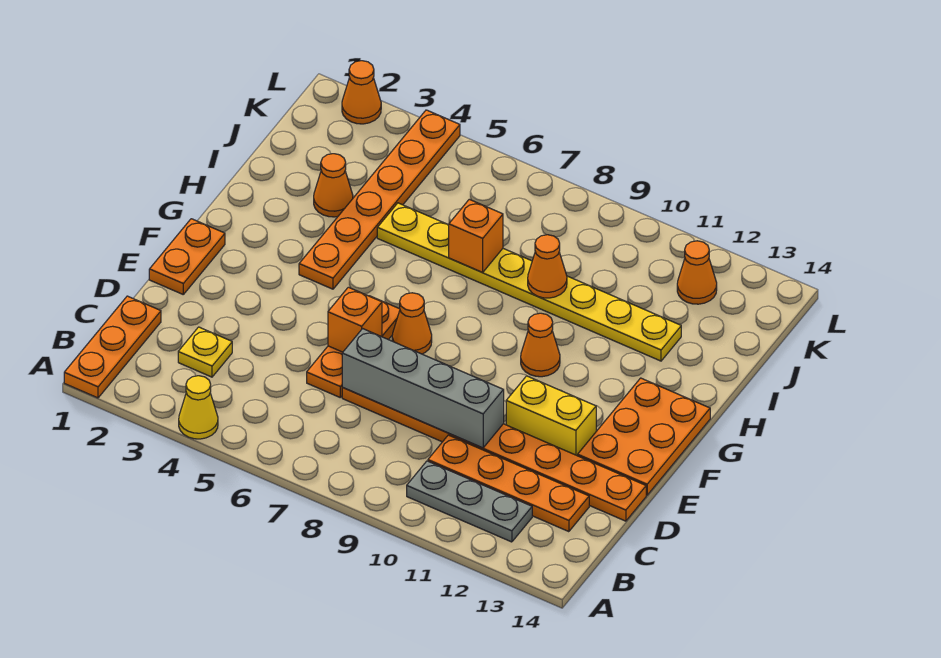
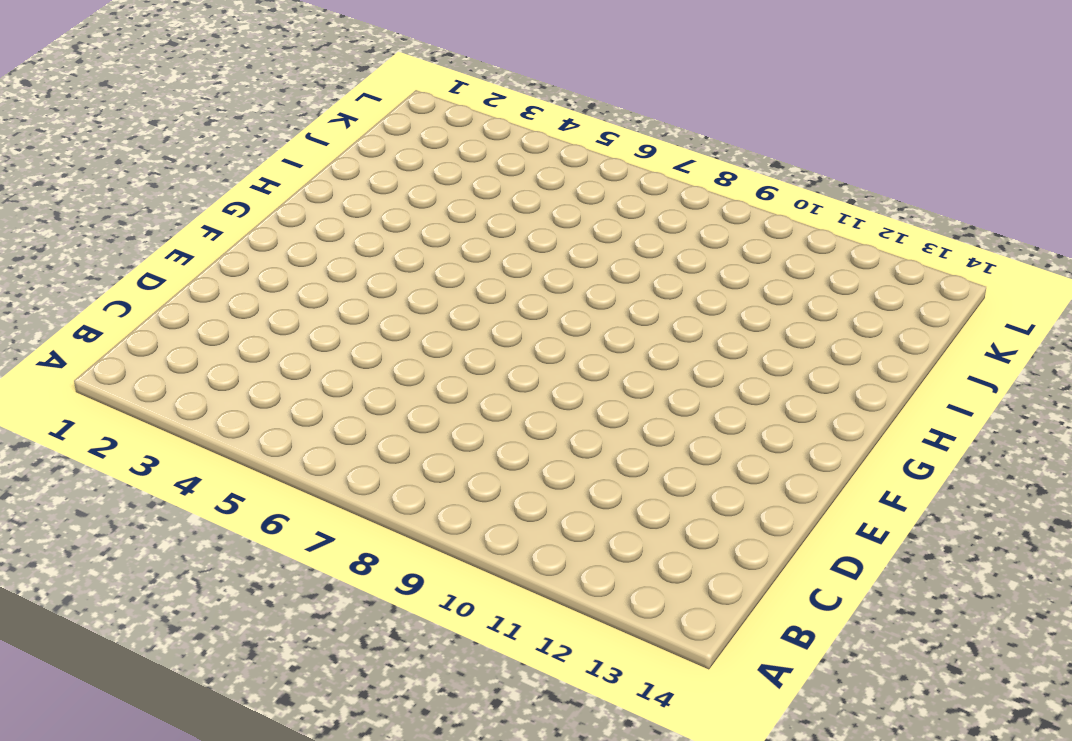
none -> orange plate A1:C1 level 1
none -> yellow cone A4 level 1
none -> grey plate B10:B12 level 1

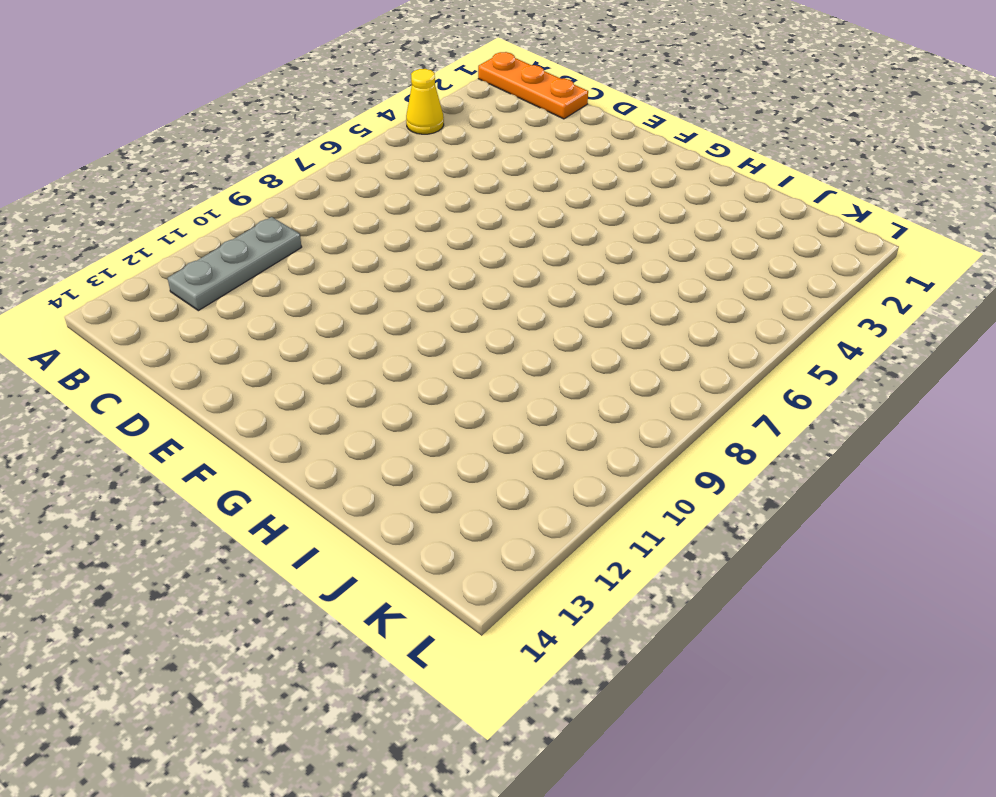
none -> yellow plate C3 level 1
none -> orange plate C10:C13 level 1
none -> orange plate D6:F6 level 1

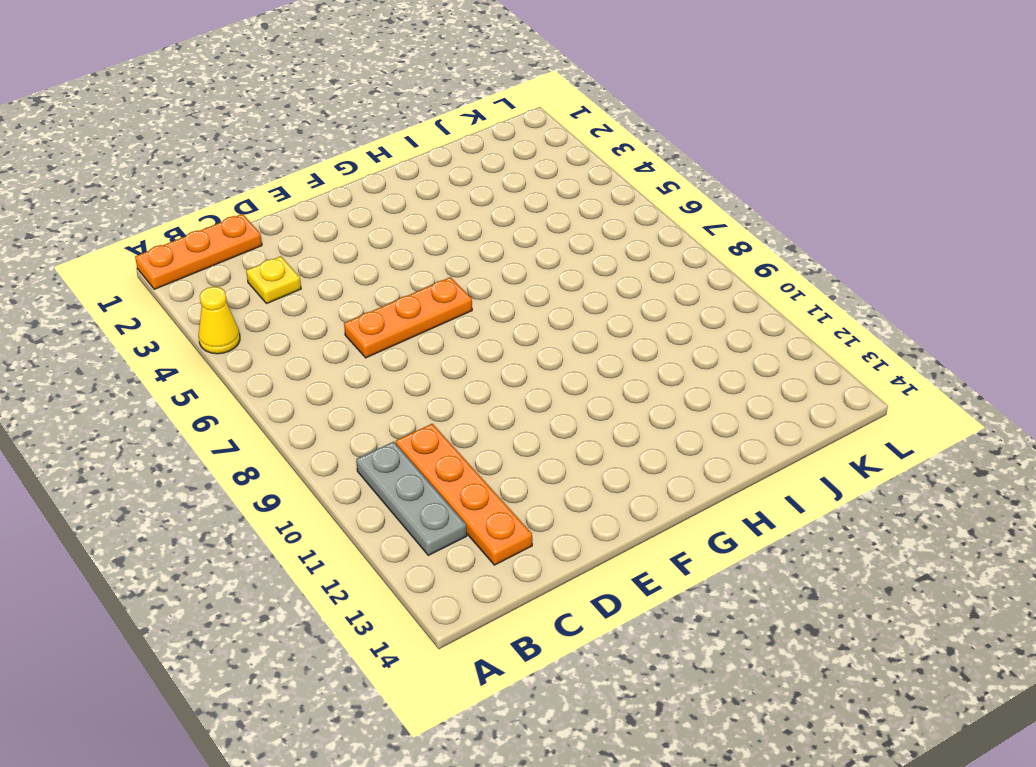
none -> orange plate D7:D14 level 1
none -> orange plate E1:F1 level 1
none -> yellow brick E11:E12 level 1

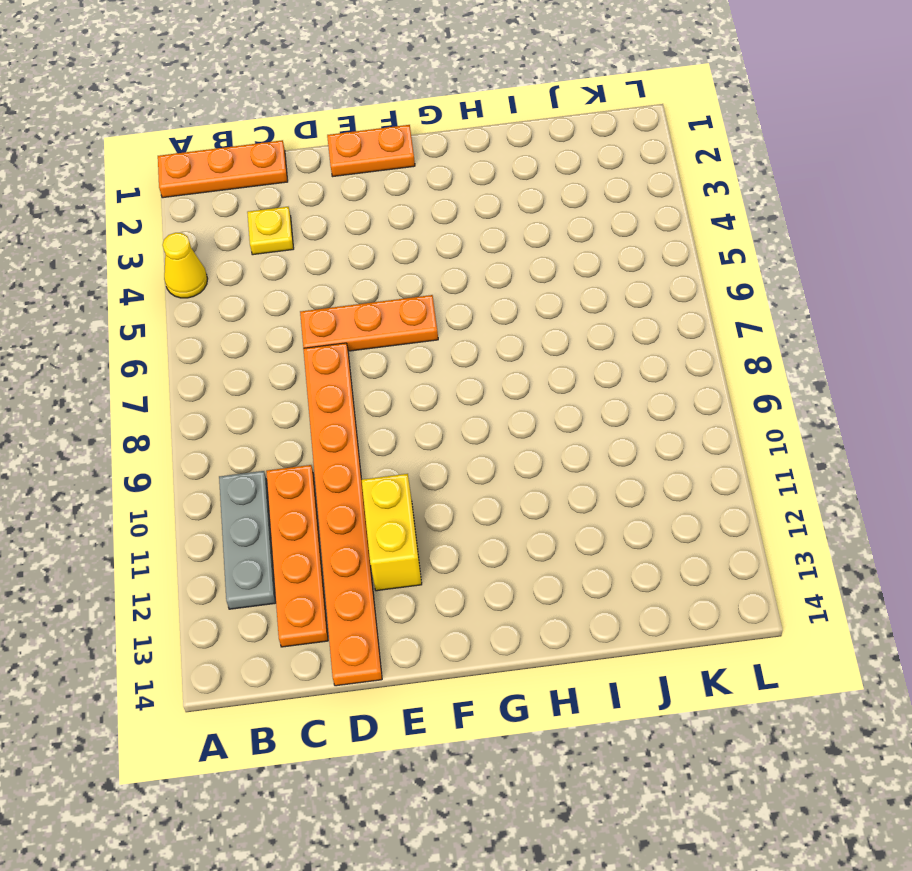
none -> orange plate E13:G14 level 1
none -> orange cone F7 level 1
none -> orange plate G4:L4 level 1

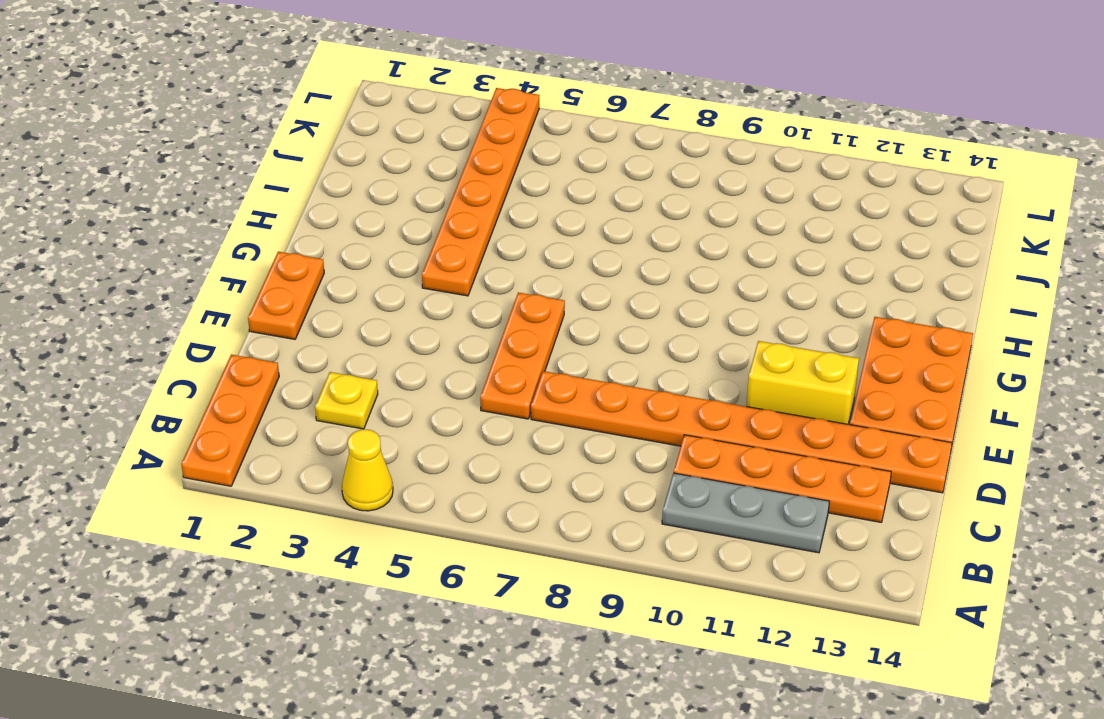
none -> orange cone F7 level 1
none -> orange cone G10 level 1
none -> orange cone I3 level 1

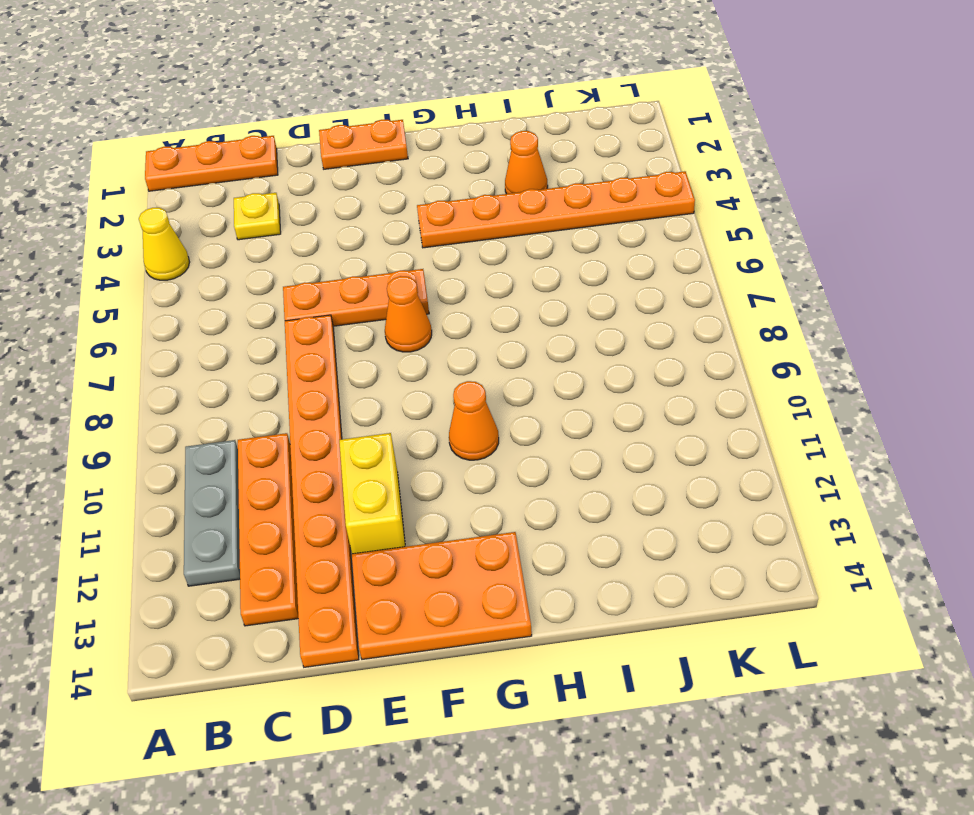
none -> yellow plate I5:I12 level 1
none -> orange cone K12 level 1
none -> orange cone L2 level 1

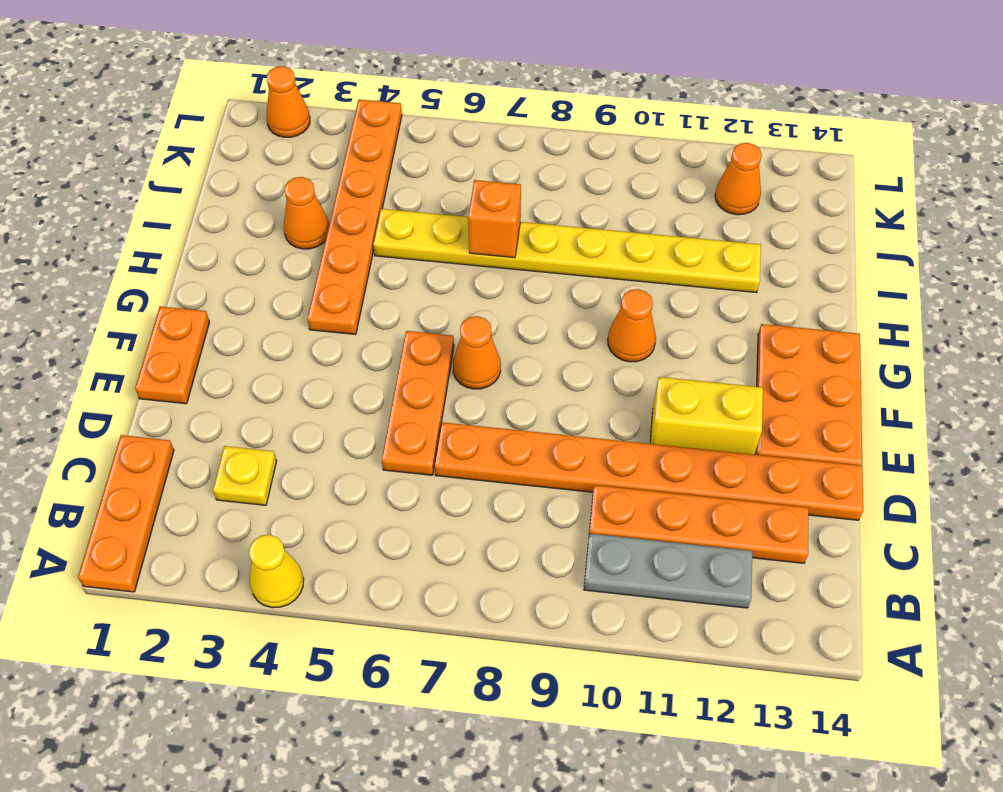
none -> grey brick D7:D10 level 2
none -> orange brick E6 level 2
none -> orange cone I9 level 2

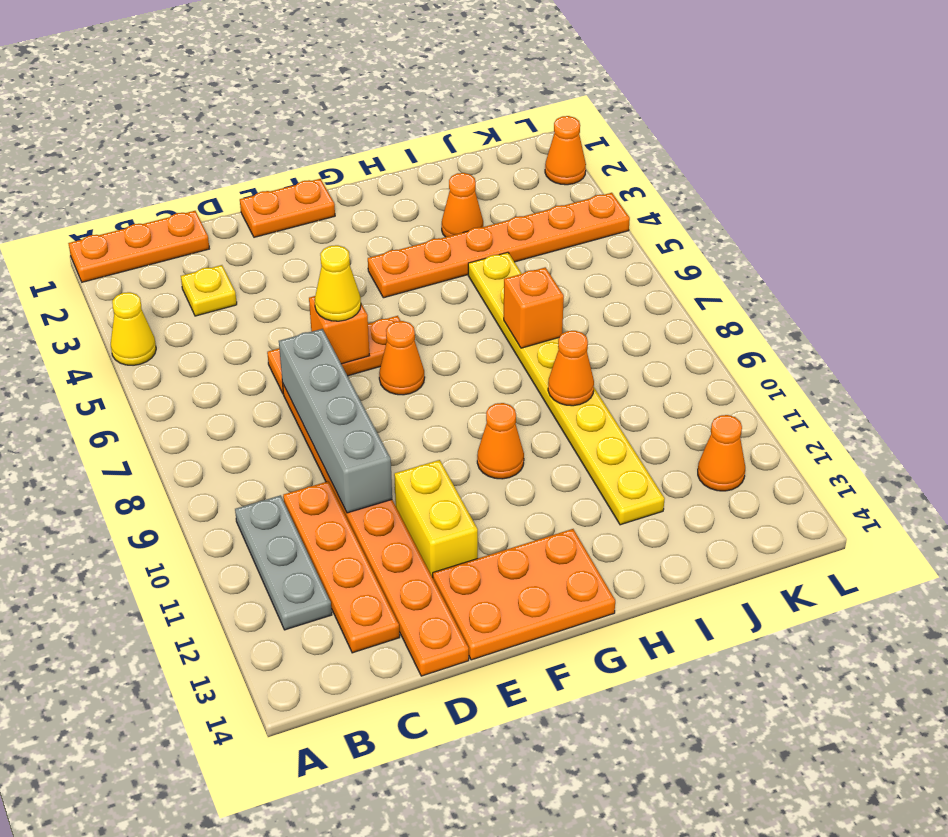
yellow cone E6 level 3 -> none

